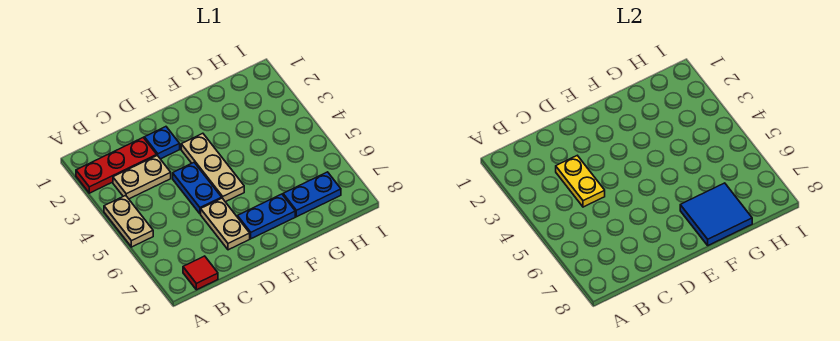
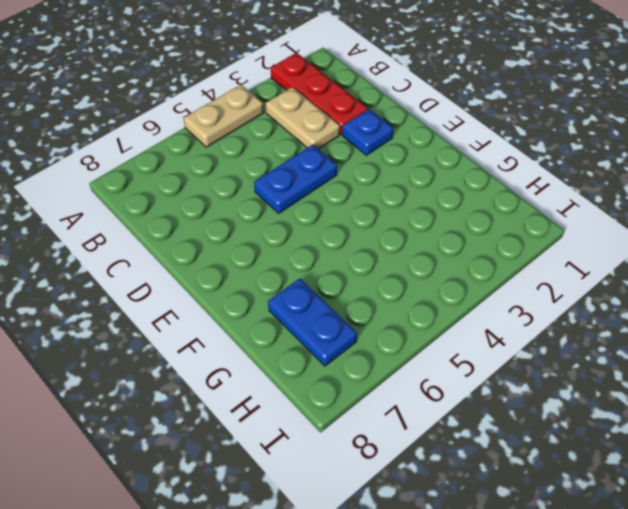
none -> red tile B8 level 1
none -> tan plate D6:D7 level 1
none -> tan plate E3:E5 level 1

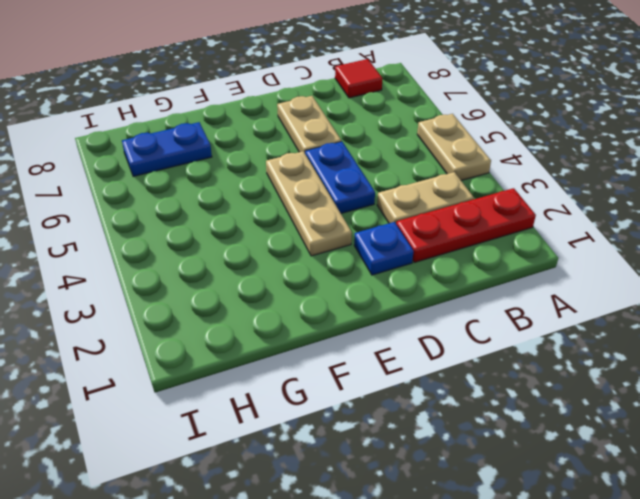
none -> blue plate E7:F7 level 1
none -> yellow plate C3:C4 level 2
none -> blue tile F7:G8 level 2

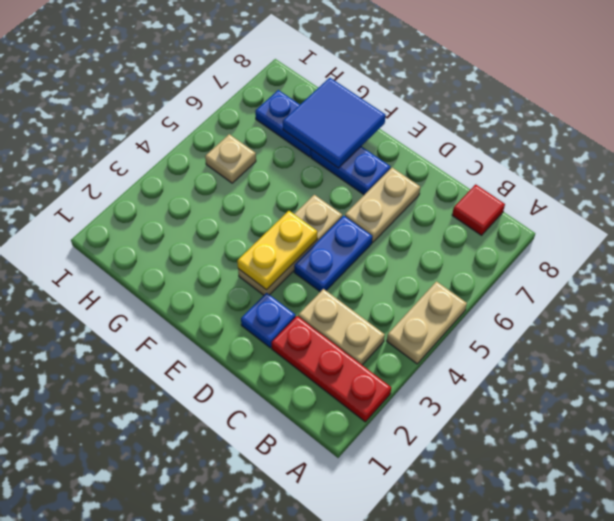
yellow plate E3:E4 level 2 -> yellow plate C3:C4 level 2
tan plate H5 level 1 -> none

